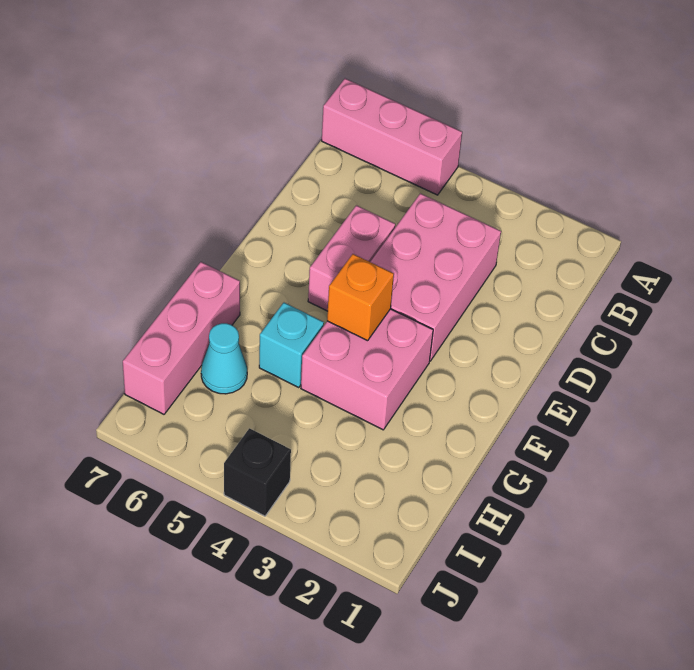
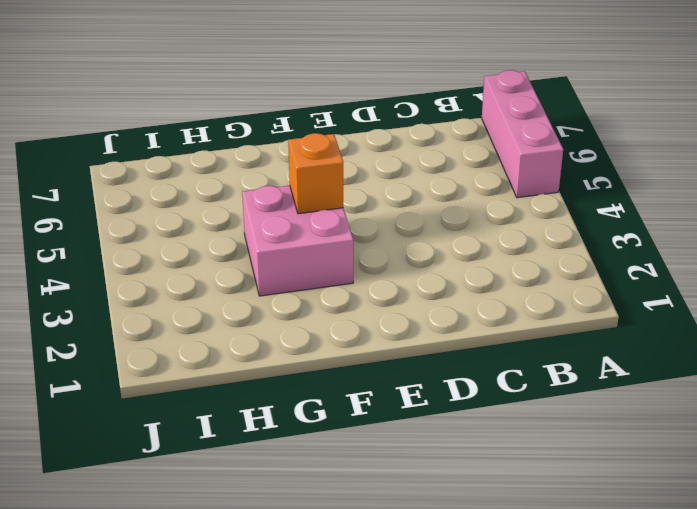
none -> pink brick C3:E4 level 1
none -> pink brick D5:E5 level 1

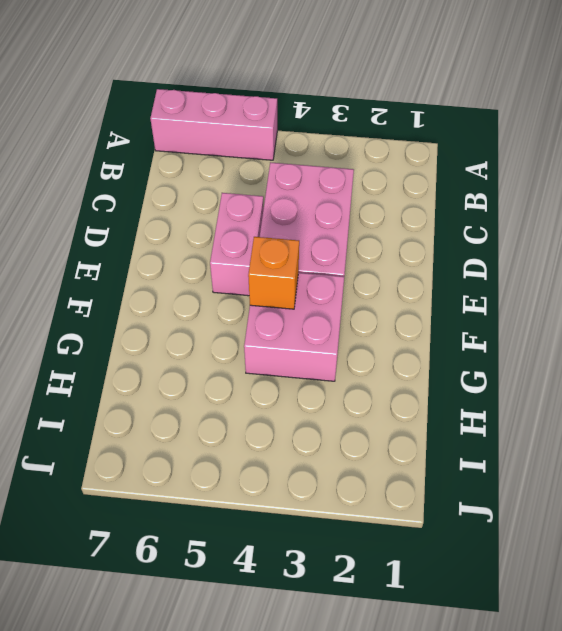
none -> cyan brick G5 level 1
none -> pink brick G7:I7 level 1

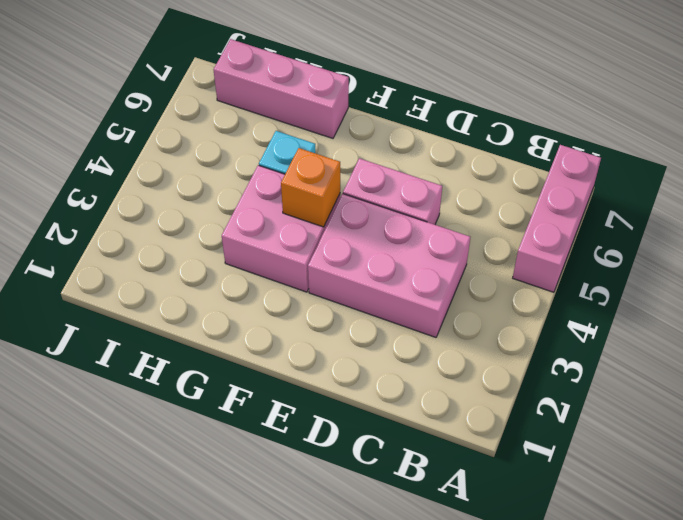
none -> cyan cone H6 level 1
none -> black brick J4 level 1

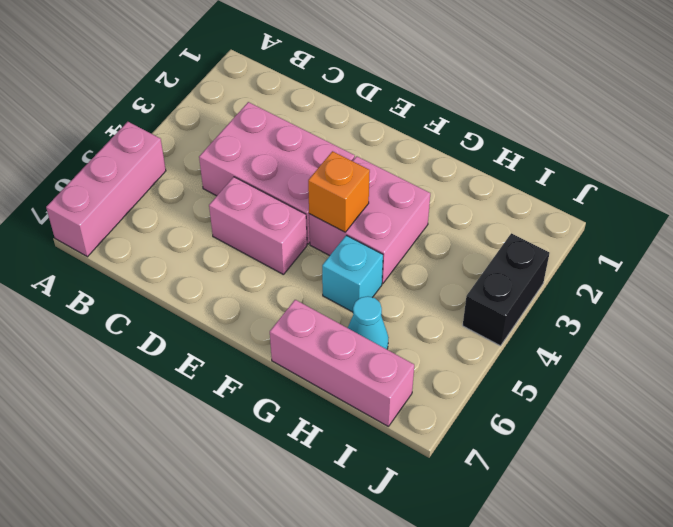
black brick J3:J4 level 1 -> black brick J4 level 1

